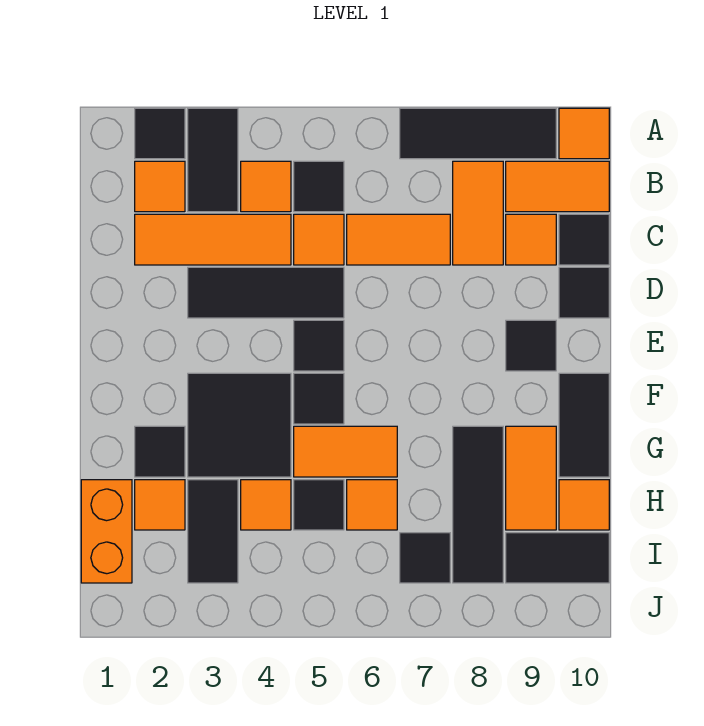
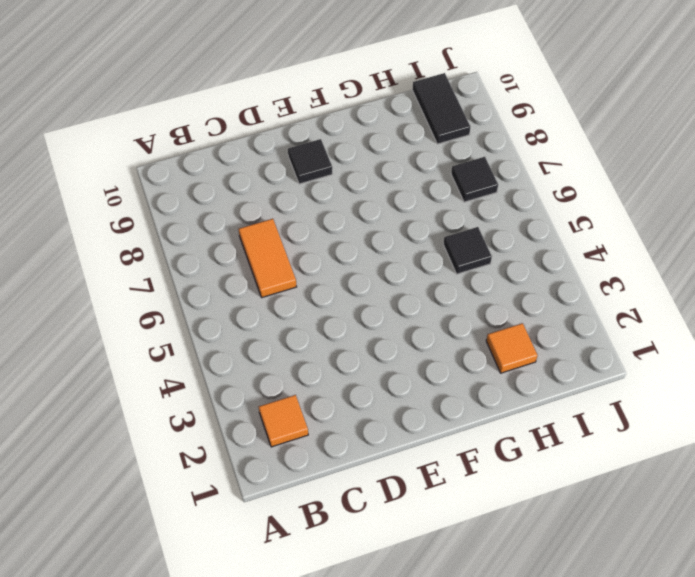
none -> black tile A2 level 1
none -> black tile A3:B3 level 1
none -> black tile A7:A9 level 1
none -> orange tile A10 level 1

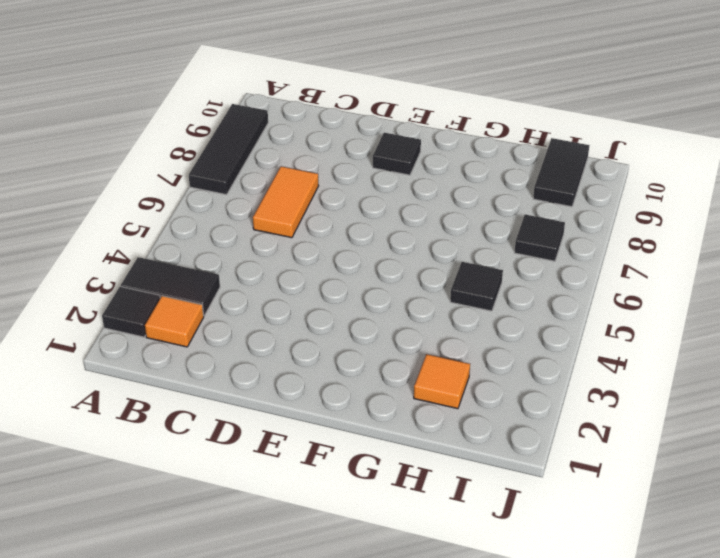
none -> orange tile A10 level 1
none -> orange tile B4 level 1
none -> black tile B5 level 1
none -> orange tile B8:C8 level 1

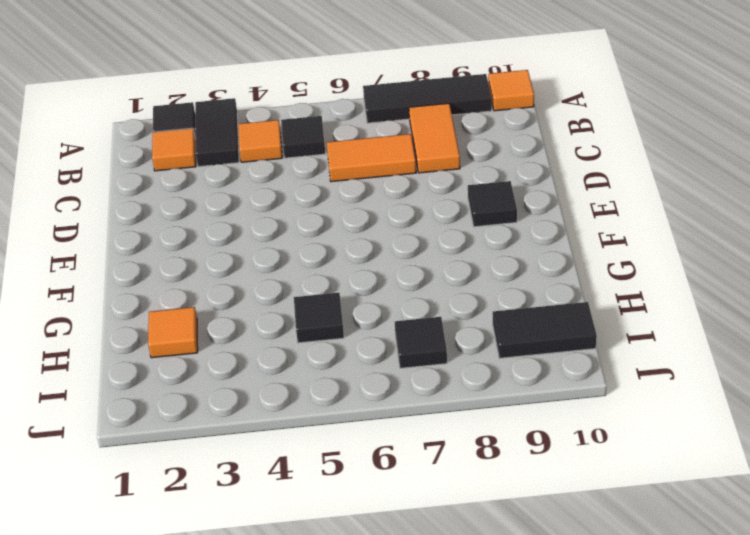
none -> orange tile B9:B10 level 1
none -> orange tile C2:C4 level 1
none -> orange tile C5 level 1
none -> orange tile C9 level 1

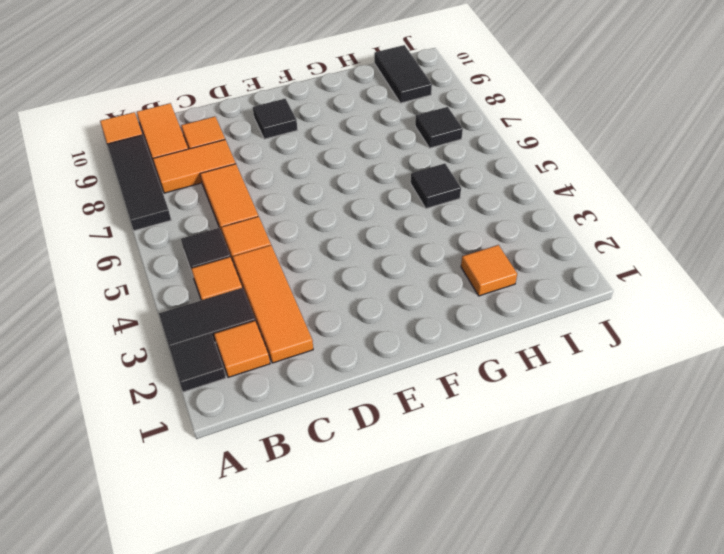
none -> black tile C10 level 1
none -> black tile D3:D5 level 1
none -> black tile D10 level 1
none -> black tile E5 level 1

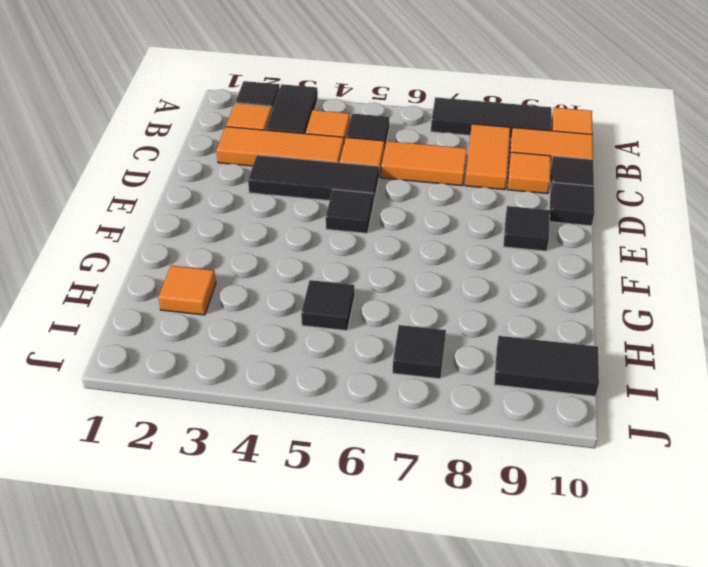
none -> black tile F3:G4 level 1
none -> black tile F5 level 1
none -> black tile F10:G10 level 1
none -> black tile G2 level 1

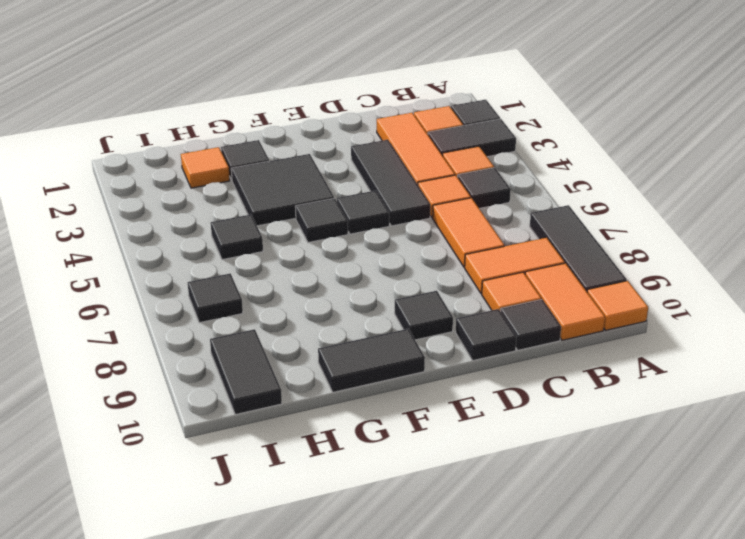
none -> orange tile G5:G6 level 1
none -> black tile G8:I8 level 1
none -> orange tile G9:H9 level 1
none -> orange brick H1:I1 level 1

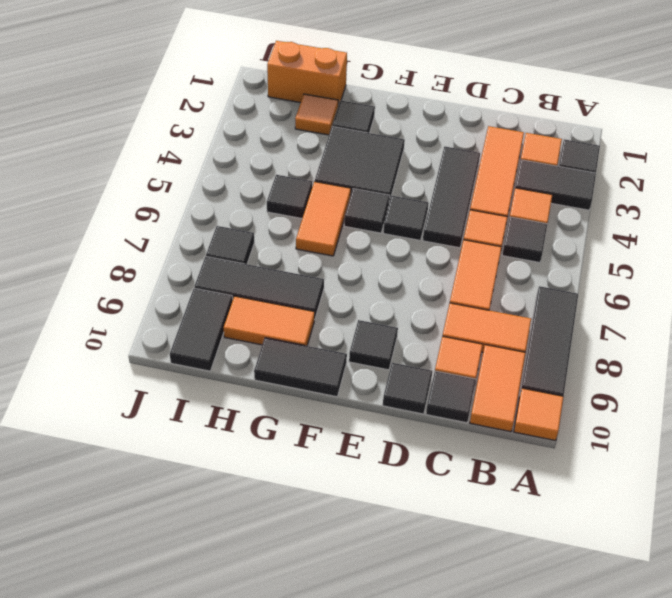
none -> black tile H3:I3 level 1
none -> orange tile H4 level 1
none -> orange tile H6 level 1
none -> orange tile H10 level 1

